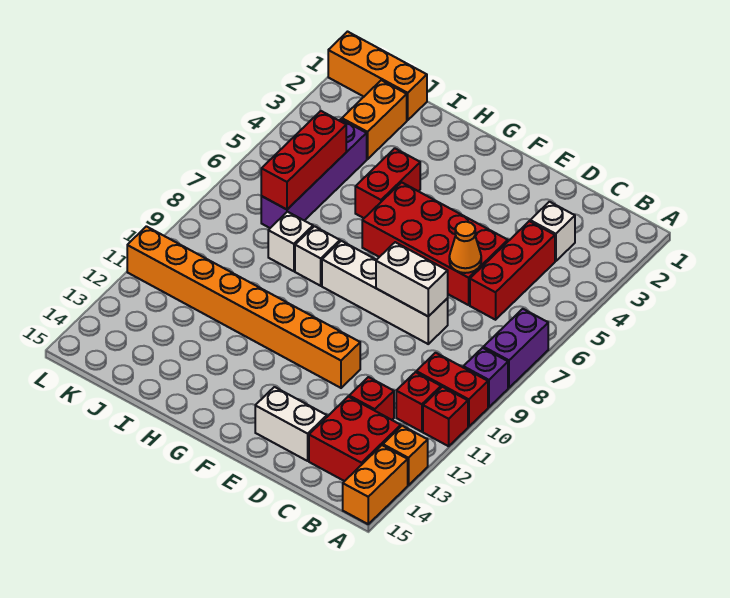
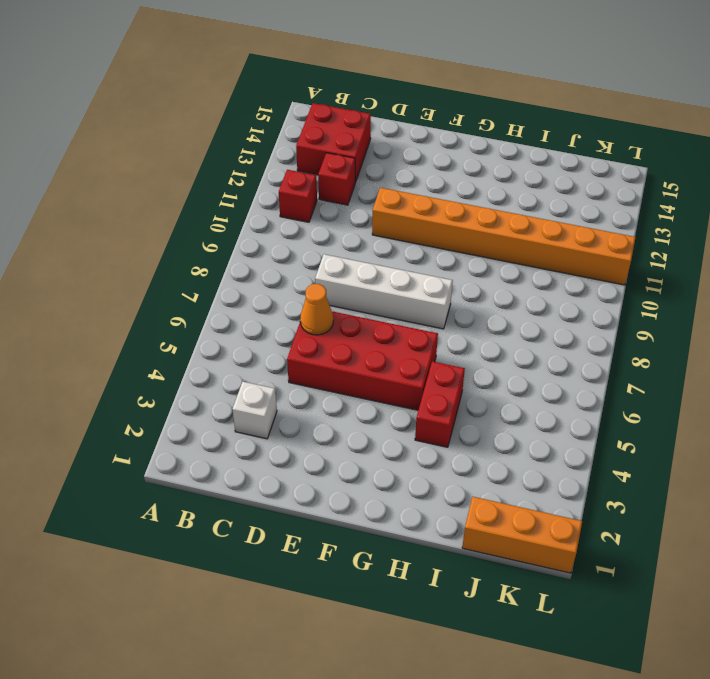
none -> purple brick A7:A8 level 1
none -> purple brick A9 level 1
none -> red brick A10:B10 level 1

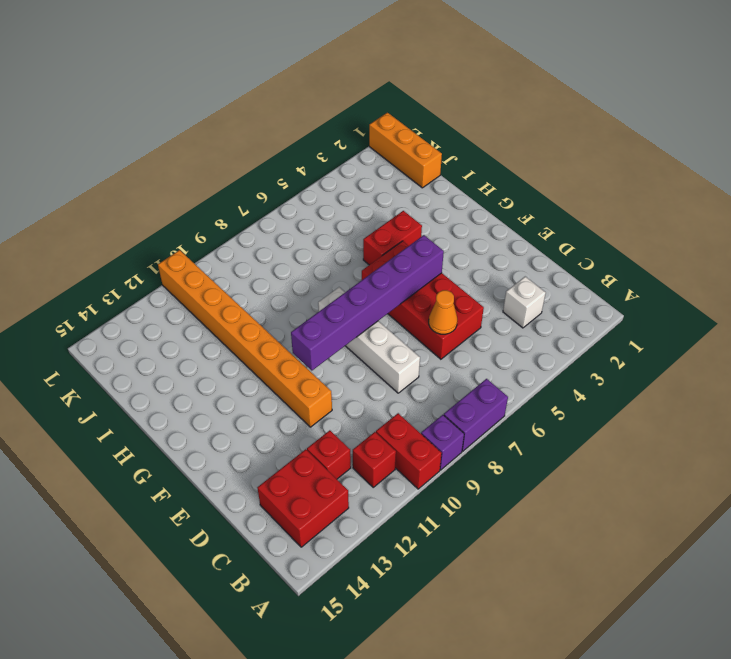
purple brick F5:F10 level 2 -> none
none -> red brick A11 level 1
none -> orange brick A13 level 1
none -> orange brick A14:A15 level 1

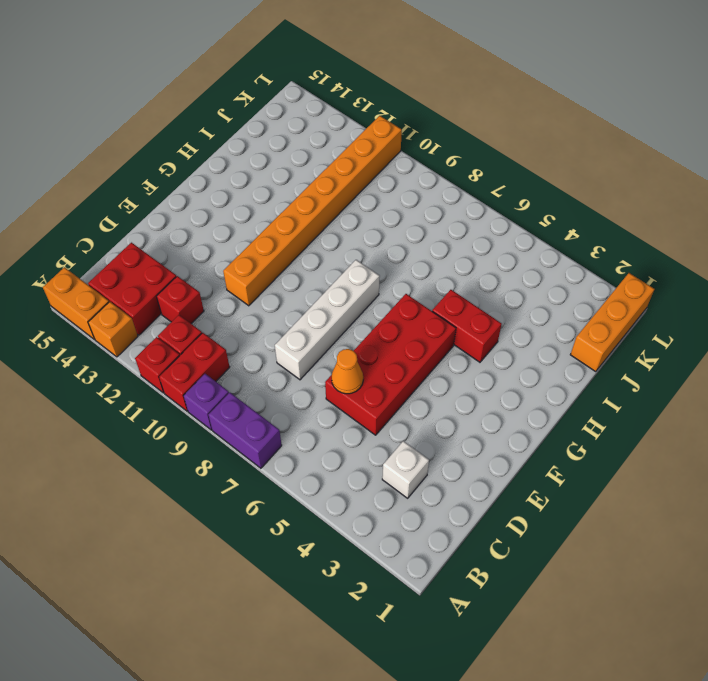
none -> red brick C4:C6 level 1
none -> white brick D14:E14 level 1
none -> white brick H8 level 1

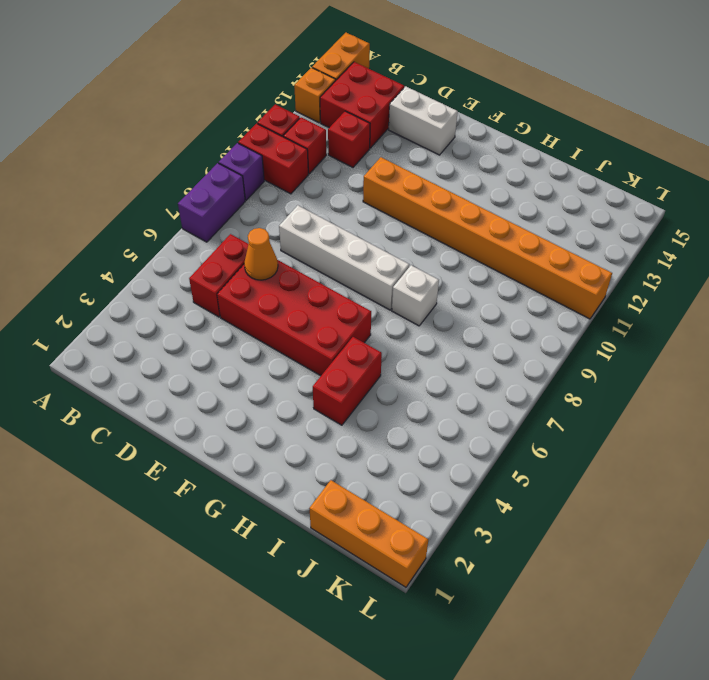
red brick C5:C6 level 1 -> red brick C4:C6 level 1
none -> white brick C3 level 1
none -> white brick I8 level 1
none -> orange brick J2:J3 level 1

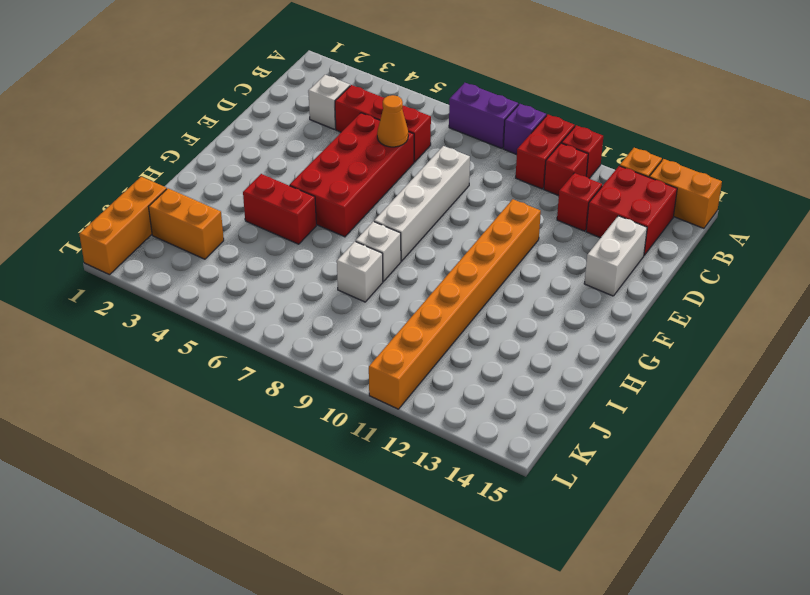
none -> purple brick J4:J7 level 1
none -> white brick D8:E8 level 2
none -> red brick J5:J7 level 2

